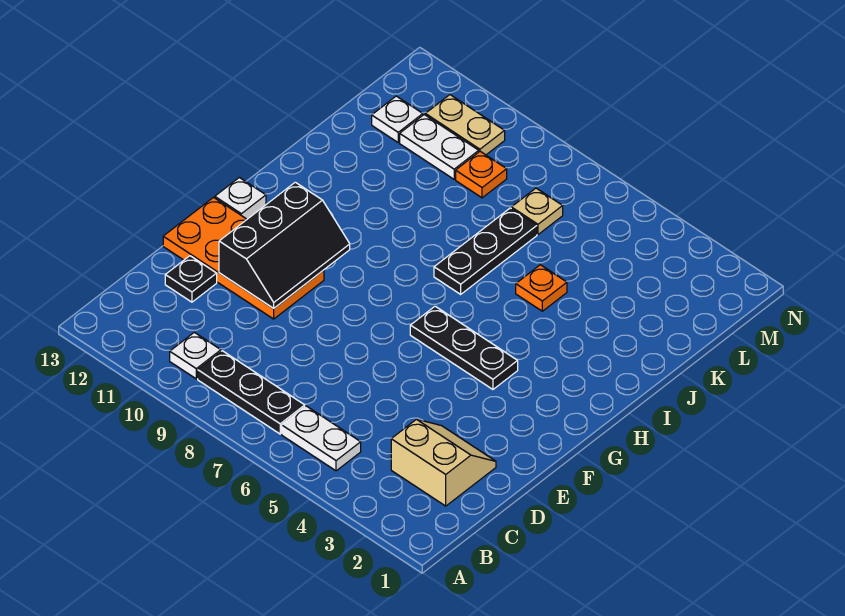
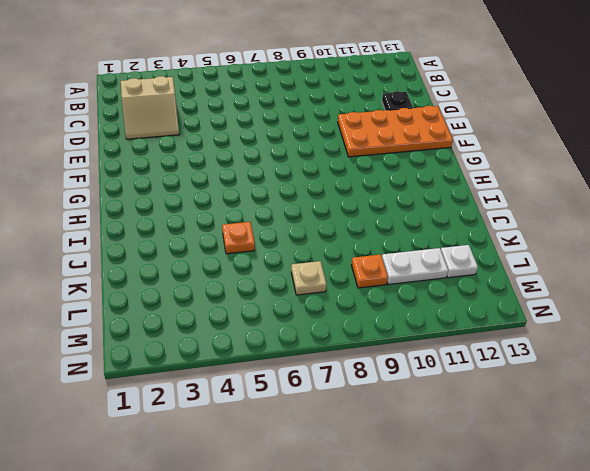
none -> white plate B5:B6 level 1
none -> black plate B7:B9 level 1
none -> white plate B10 level 1

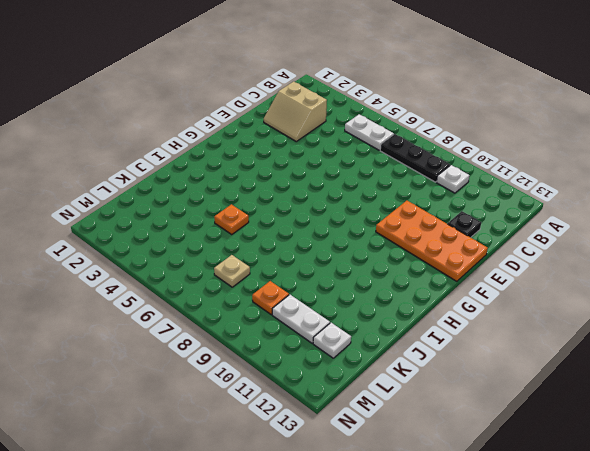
none -> black plate G4:G6 level 1
none -> white plate G13 level 1
none -> black plate I7:K7 level 1

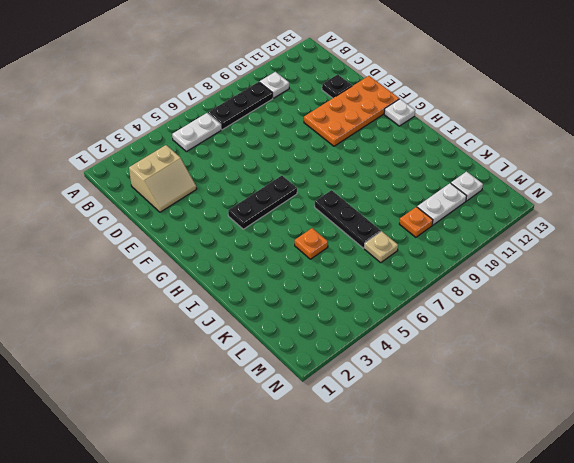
none -> tan plate M10:M11 level 1
none -> black slope E10:G11 level 2 top 11

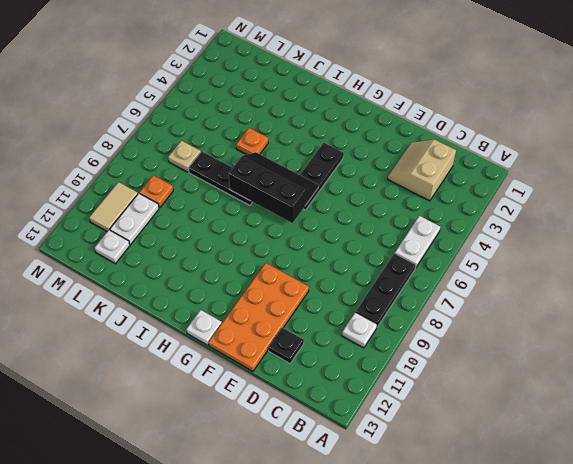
black slope G6:I7 level 2 top 7 -> black slope E10:G11 level 2 top 11
tan tile M10:M11 level 1 -> tan plate M10:M11 level 1

